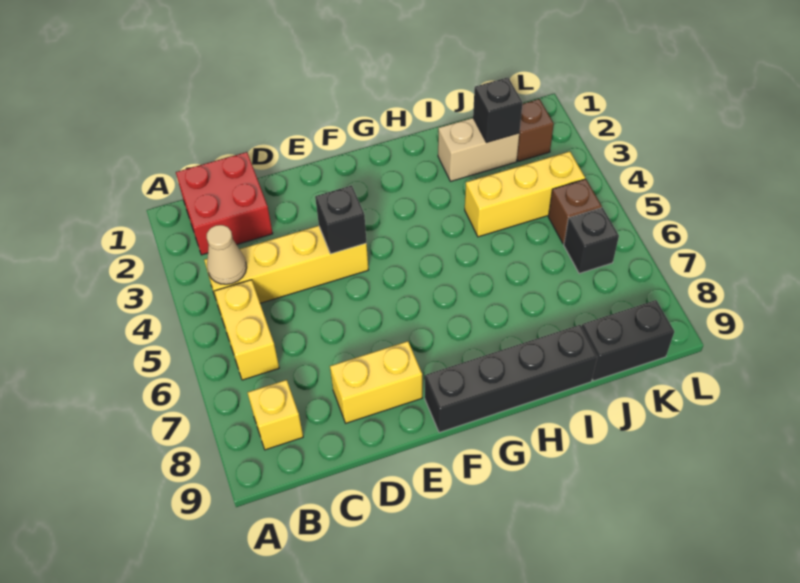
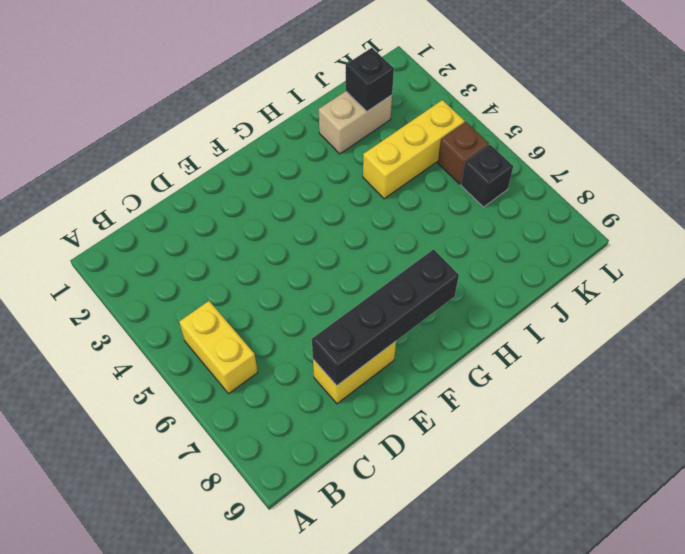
black brick D8:G8 level 2 -> black brick F9:I9 level 1
none -> red brick B1:C2 level 1
none -> yellow brick B4:E4 level 1
none -> yellow brick B8 level 1

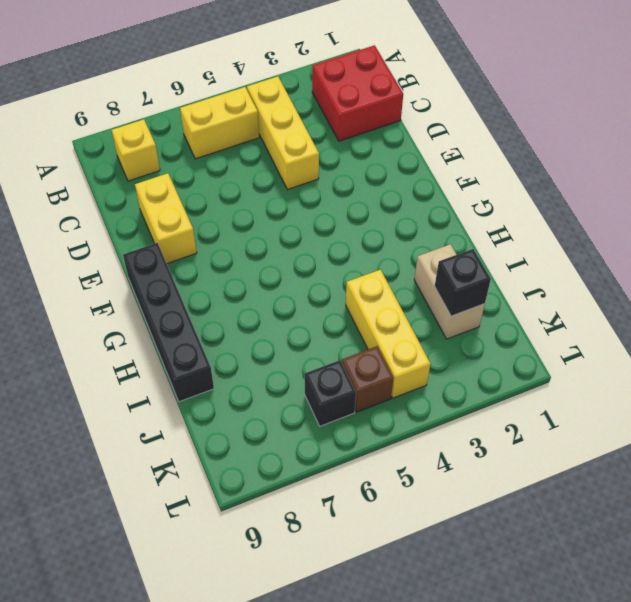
yellow brick B4:D4 level 1 -> yellow brick B4:E4 level 1
none -> black brick J9:K9 level 1
none -> brown brick K2 level 1
none -> tan cone B4 level 2

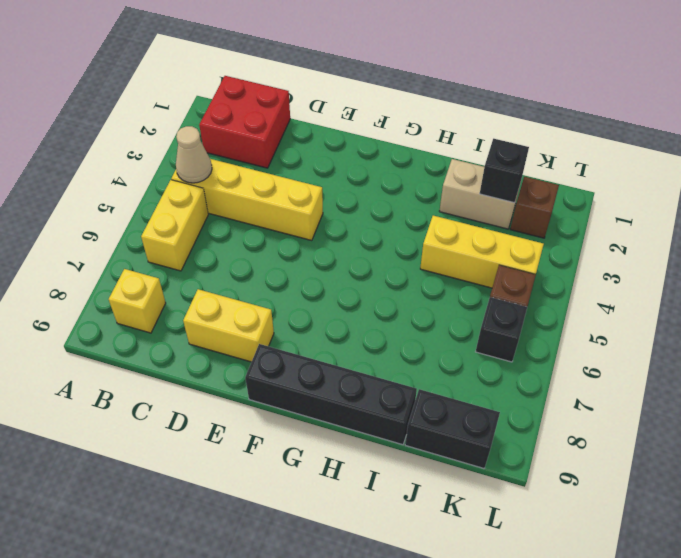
none -> black brick E4 level 2

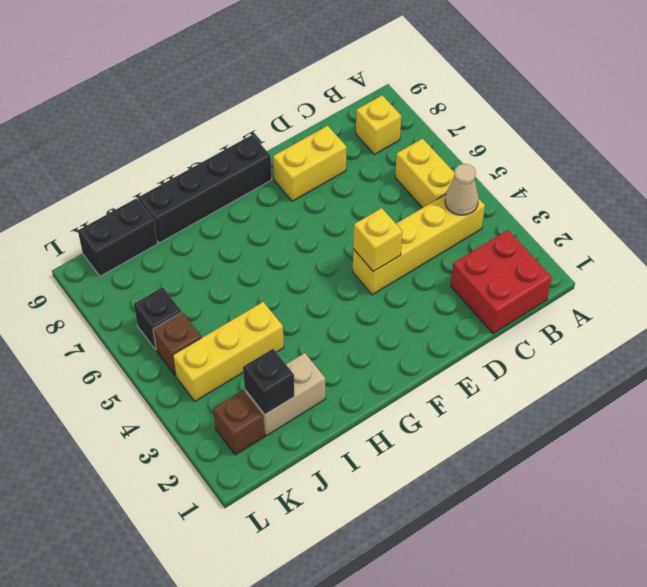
yellow brick E4 level 2 -> black brick E4 level 2

